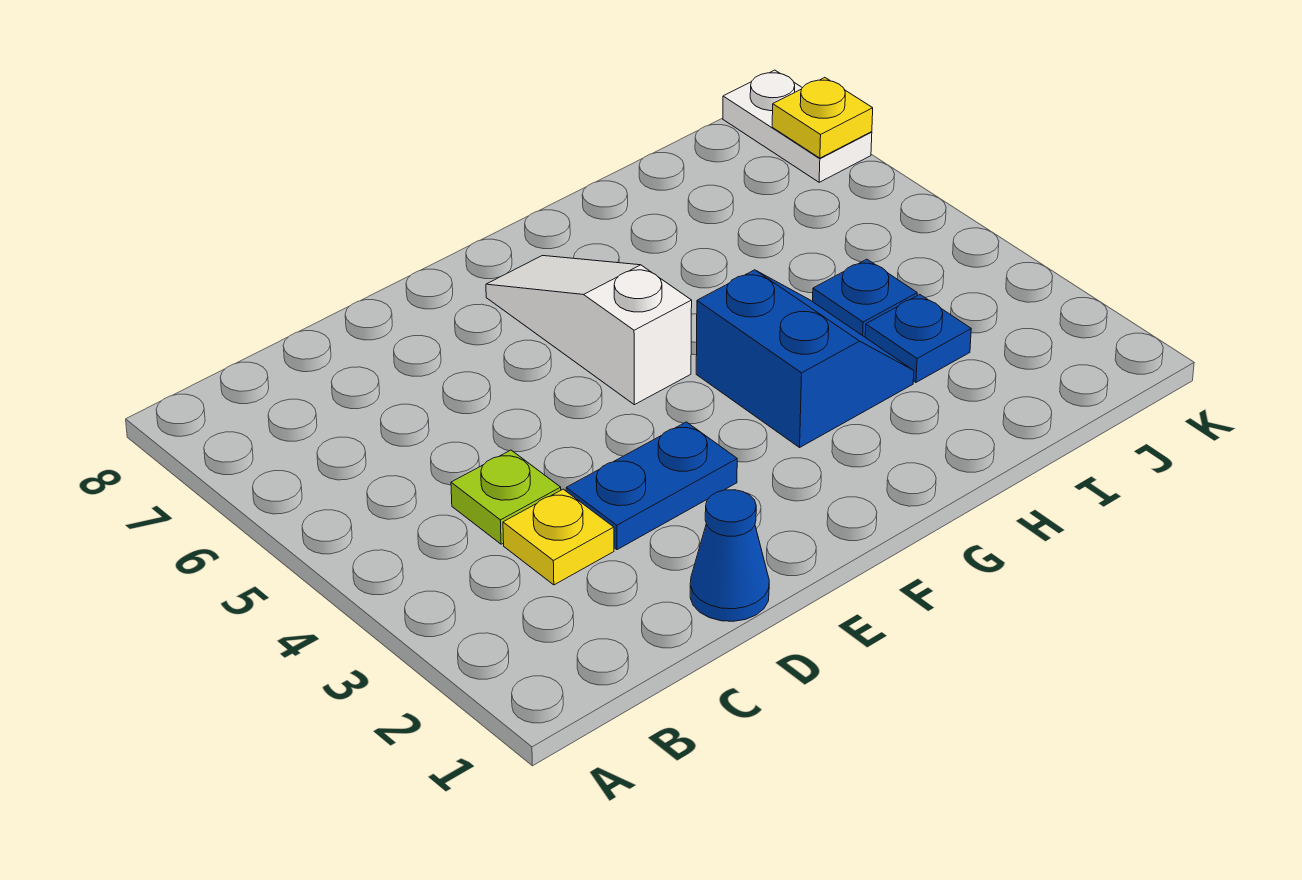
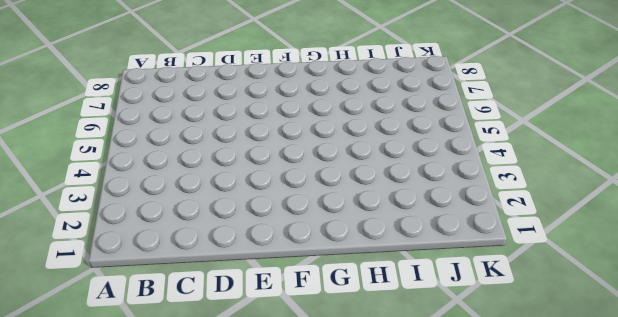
none -> yellow plate C3 level 1
none -> lime plate C4 level 1

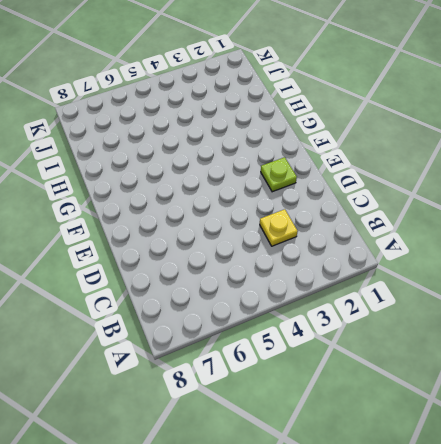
lime plate E2 level 1 -> lime plate C4 level 1
none -> blue cone D1 level 1
none -> blue plate D3:E3 level 1

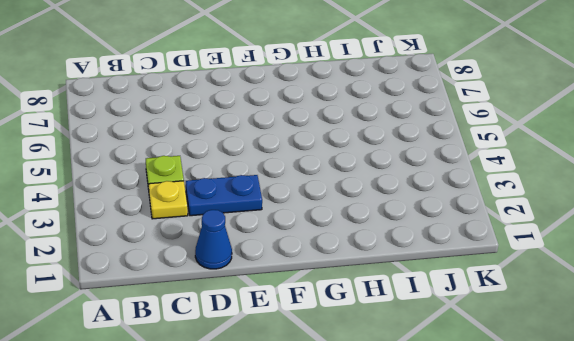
none -> white slope F5:F7 level 1 top 5
none -> blue slope G3:H4 level 1 top G

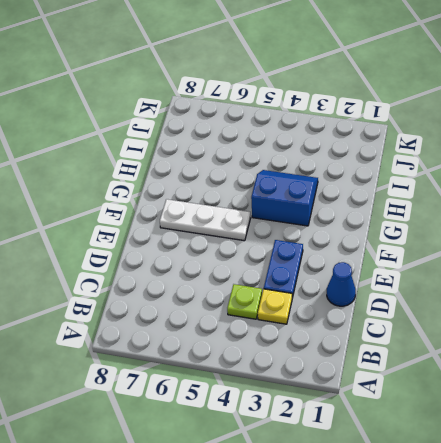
white plate F5:F7 level 1 -> white slope F5:F7 level 1 top 5
none -> blue plate I3 level 1
none -> blue plate I4 level 1

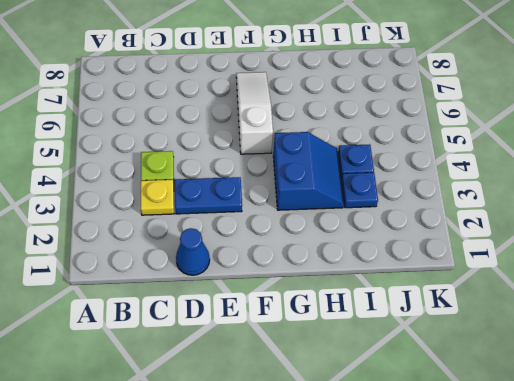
none -> white plate K7:K8 level 1
none -> yellow plate K7 level 2

